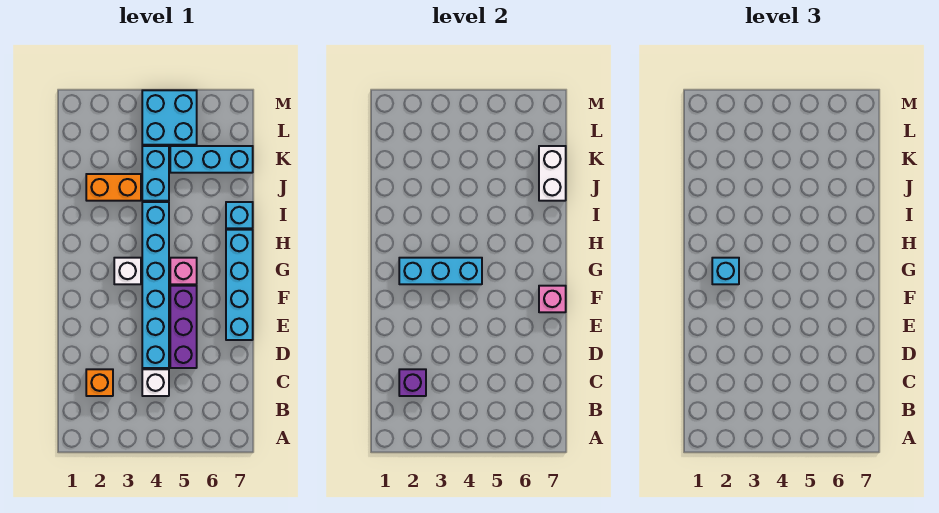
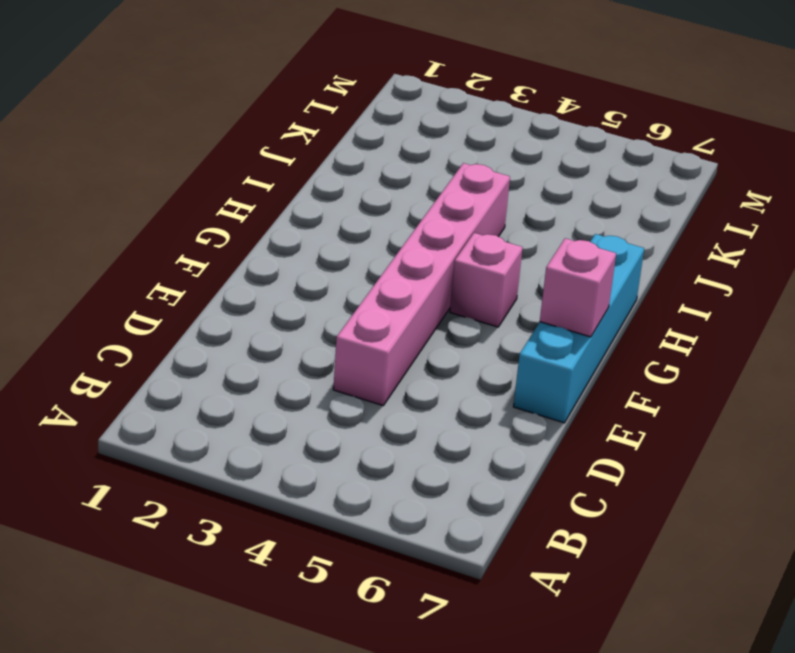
pink brick D4:I4 level 1 -> cyan brick D4:I4 level 1
none -> orange brick C2 level 1
none -> white brick C4 level 1
none -> purple brick D5:F5 level 1

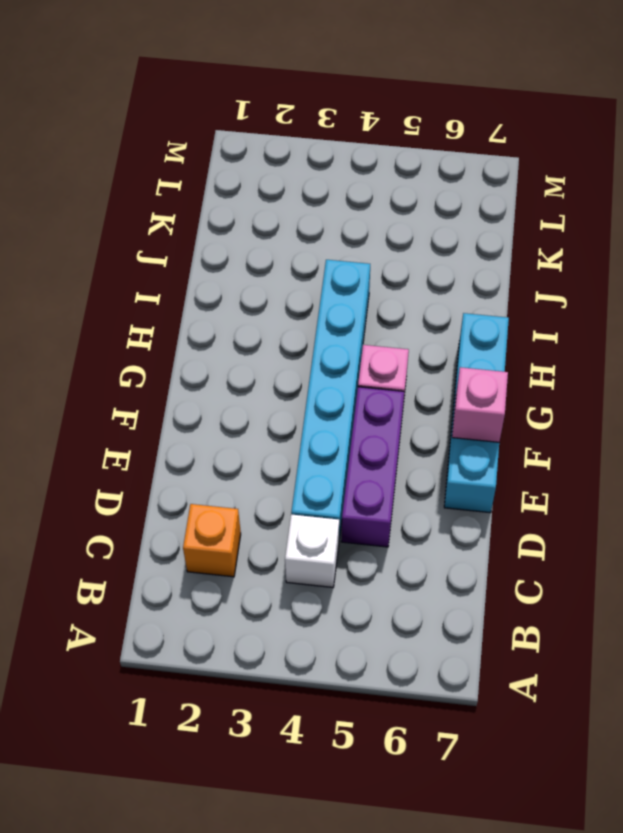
none -> white brick G3 level 1
none -> cyan brick I7 level 1
none -> orange brick J2:J3 level 1

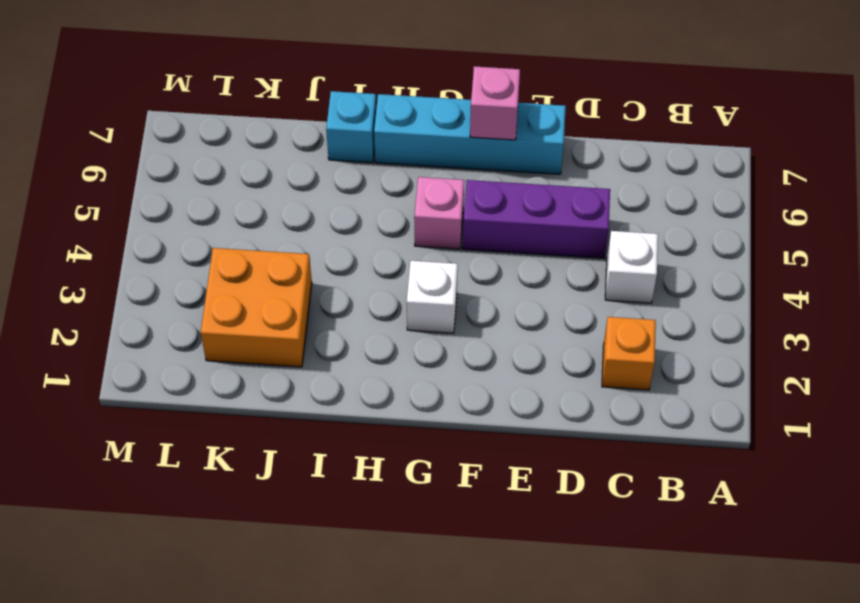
orange brick J2:K3 level 1 -> orange brick J2:J3 level 1
none -> cyan brick D4:I4 level 1
none -> cyan brick J4:K4 level 1
none -> cyan brick K5:K7 level 1

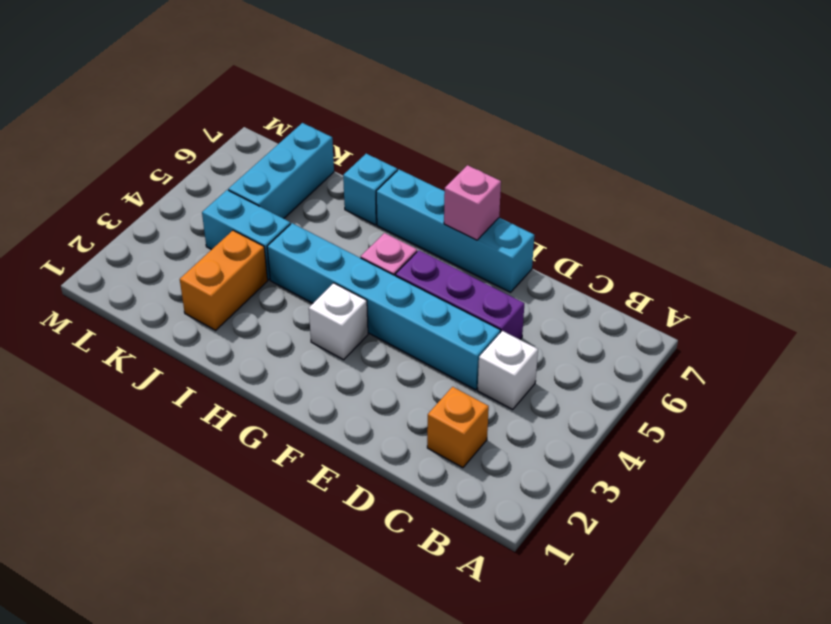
none -> cyan brick L4:M5 level 1
none -> purple brick C2 level 2
none -> cyan brick G2:G4 level 2

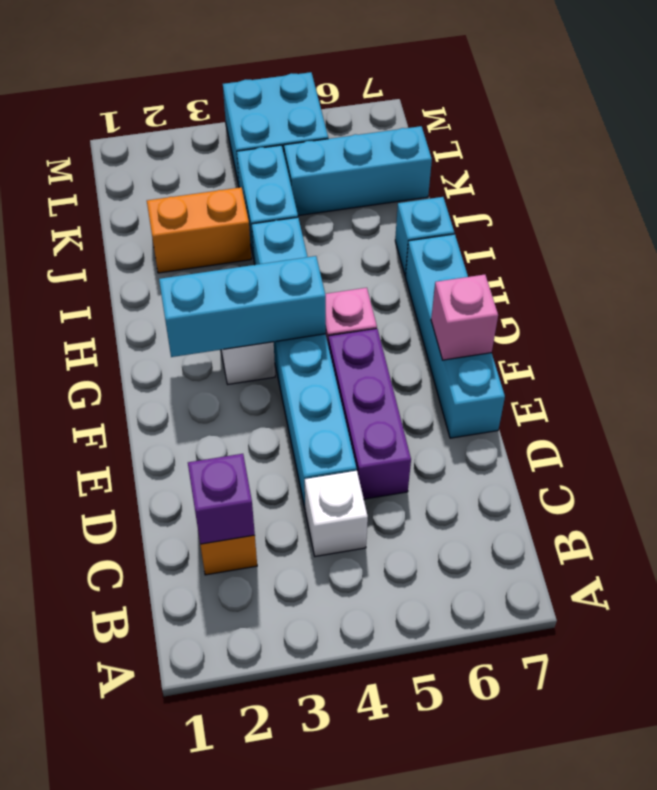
none -> white brick J7:K7 level 2
none -> cyan brick G2 level 3

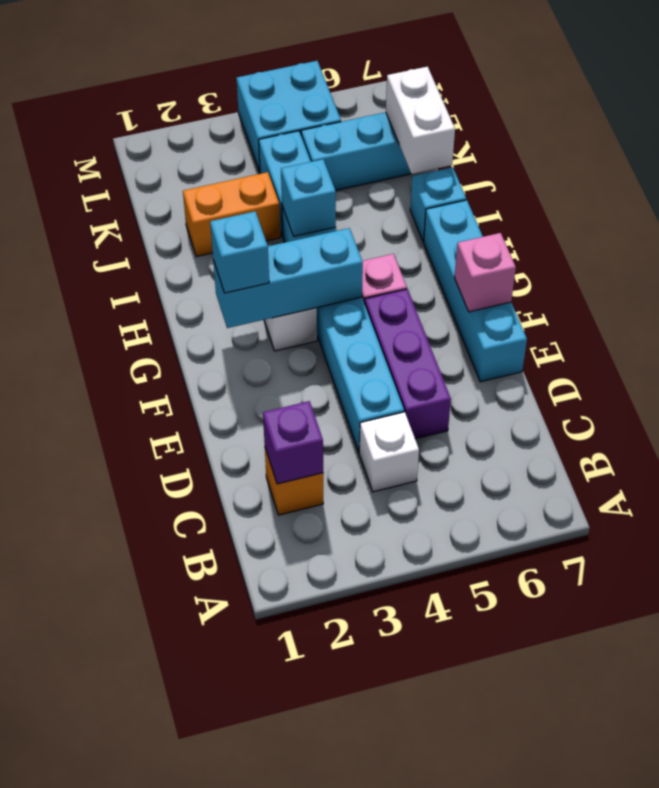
cyan brick I4 level 2 -> none

